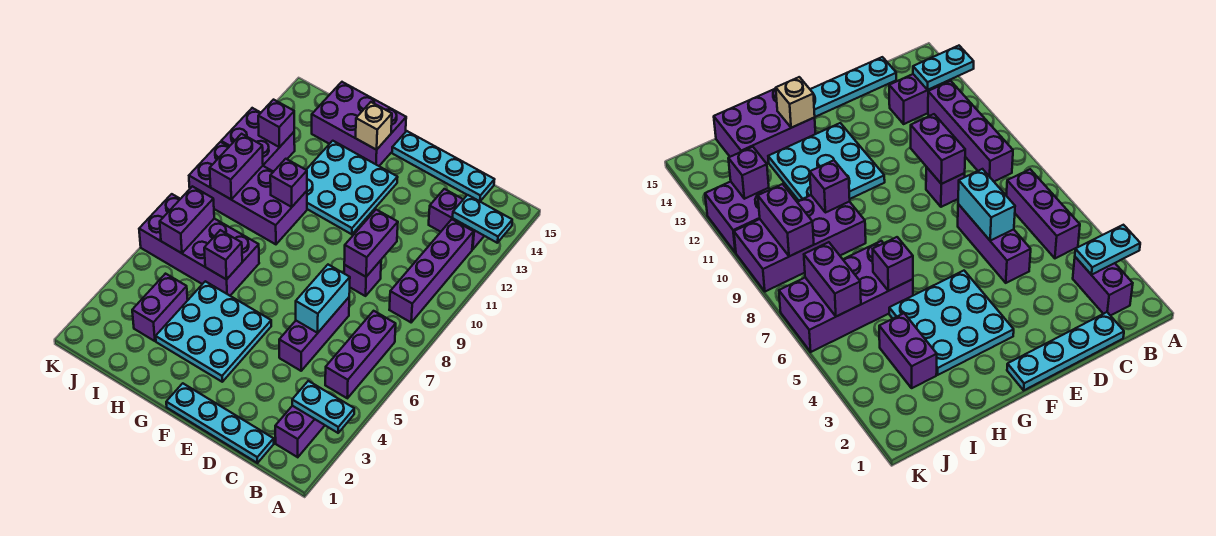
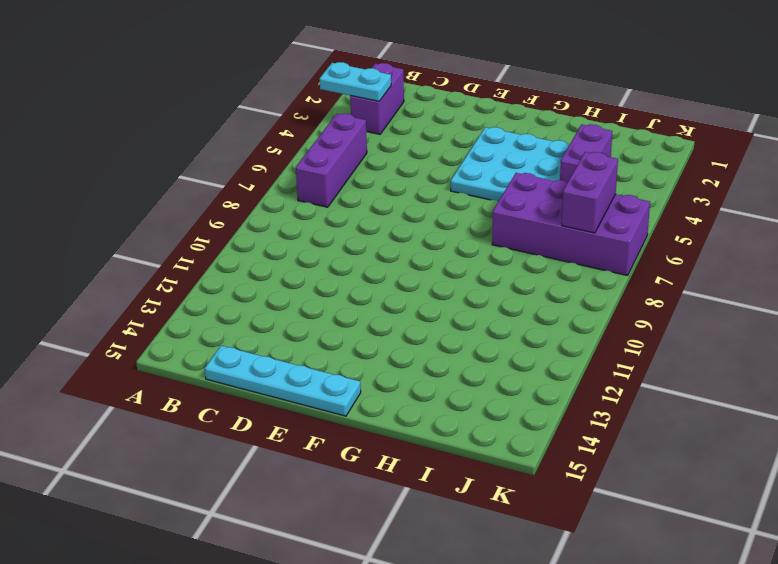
none -> purple brick B9:B12 level 1
none -> purple brick B13:C13 level 1
none -> cyan plate C1:F1 level 1

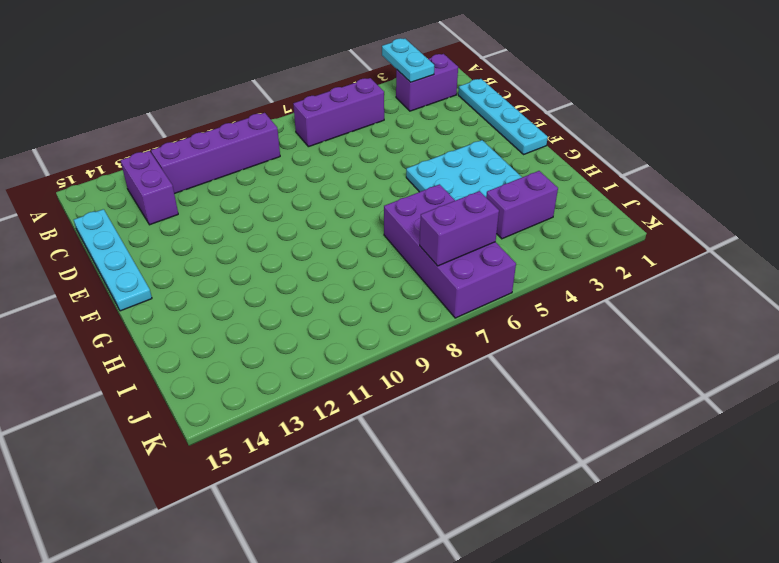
none -> purple brick D5:D7 level 1
none -> purple brick D9 level 1
none -> cyan plate F11:H13 level 1

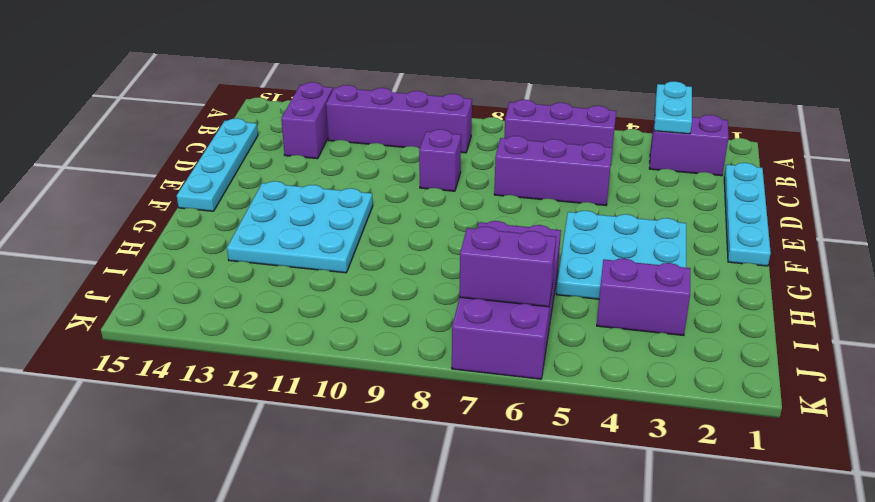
none -> purple brick G14:I15 level 1
none -> purple brick H9:K10 level 1
none -> purple brick J11:K12 level 1

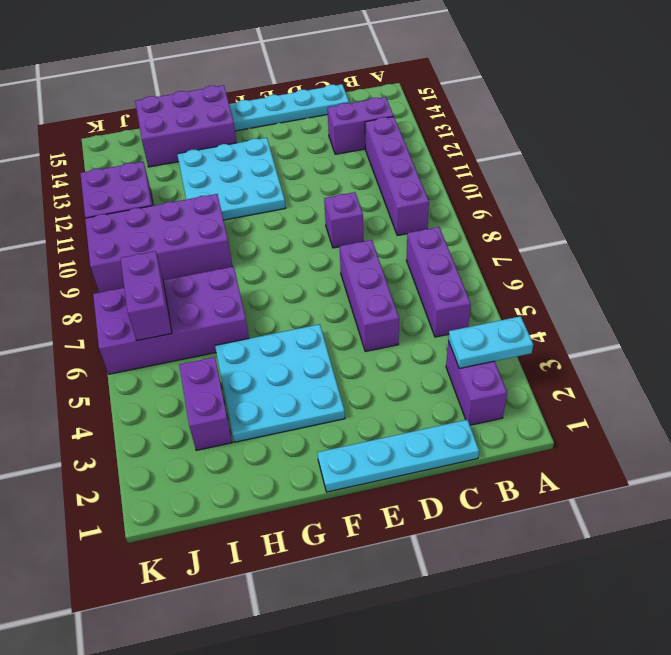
none -> cyan plate A13:B13 level 2
none -> cyan brick D6:D7 level 2
none -> purple brick D9:D10 level 2

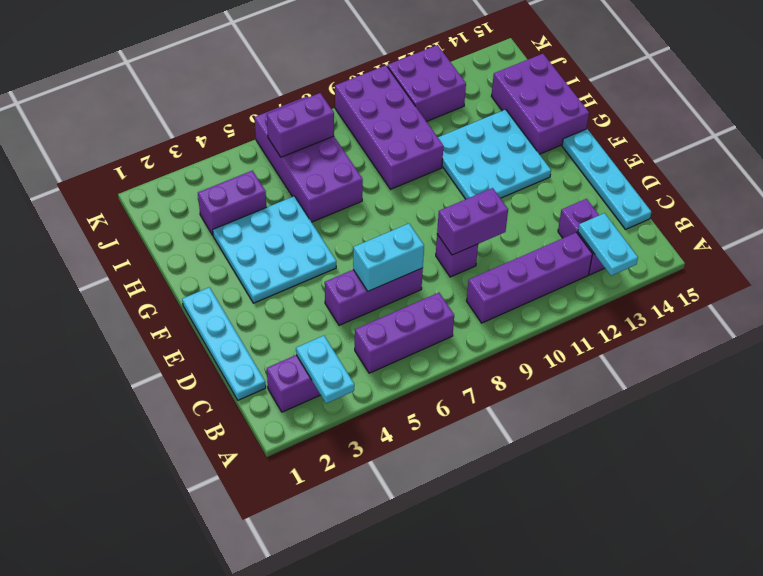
none -> tan brick G14 level 2
none -> purple brick H6 level 2
none -> purple brick H10 level 2

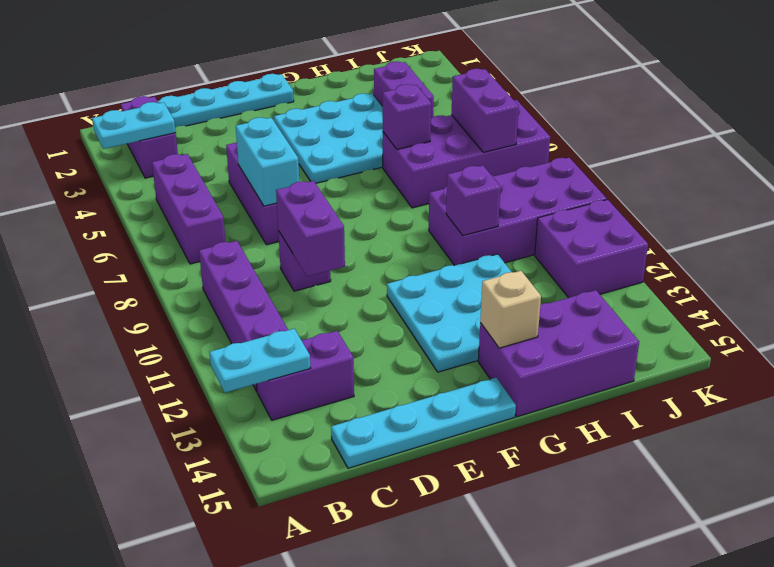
none -> purple brick J9:J10 level 2
none -> purple brick J12 level 2

